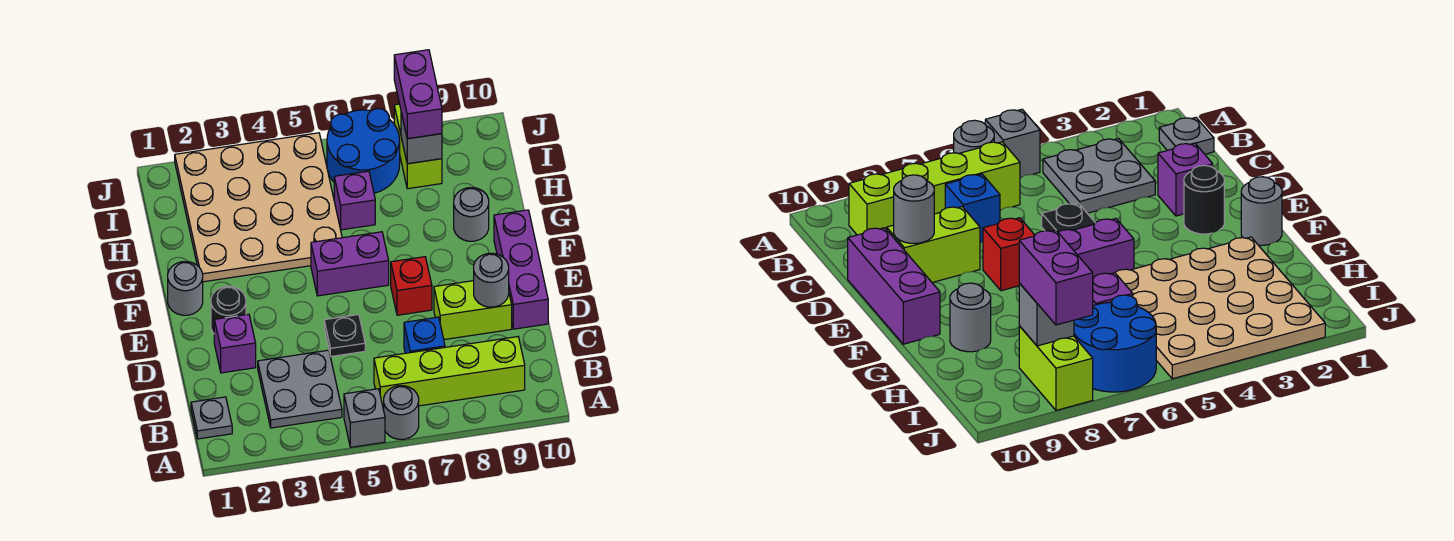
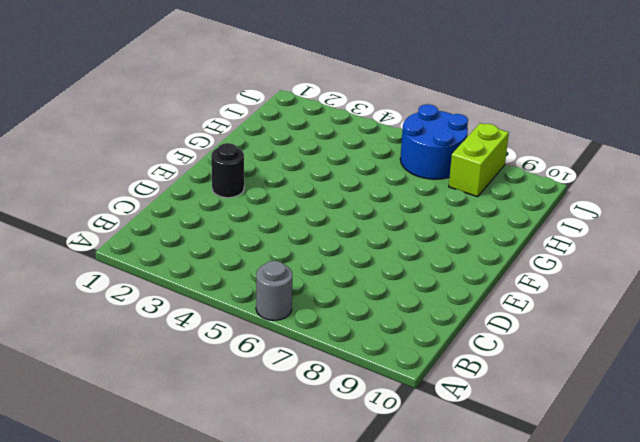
none -> grey brick A5 level 1
none -> grey plate B1 level 1
none -> grey plate B3:C4 level 1

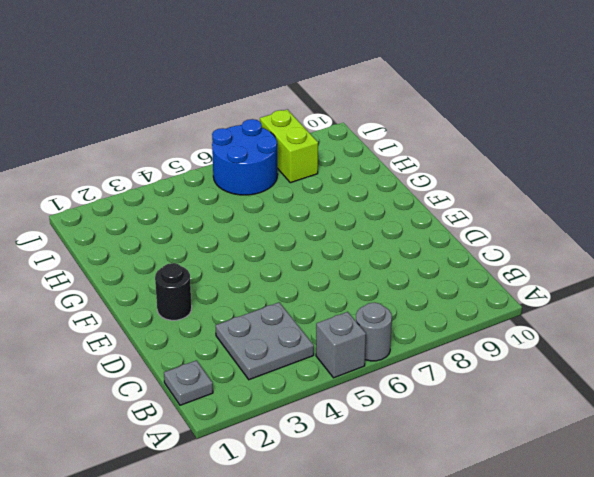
none -> lime brick B6:B9 level 1
none -> blue brick C7 level 1
none -> purple brick D2 level 1

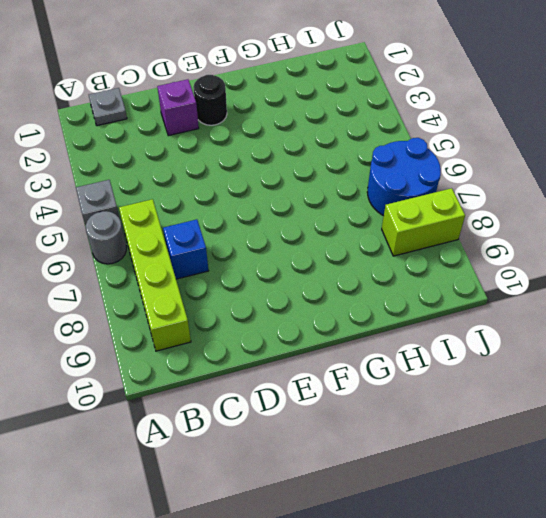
none -> grey plate B3:C4 level 1
none -> black plate D5 level 1
none -> lime brick D8:D9 level 1

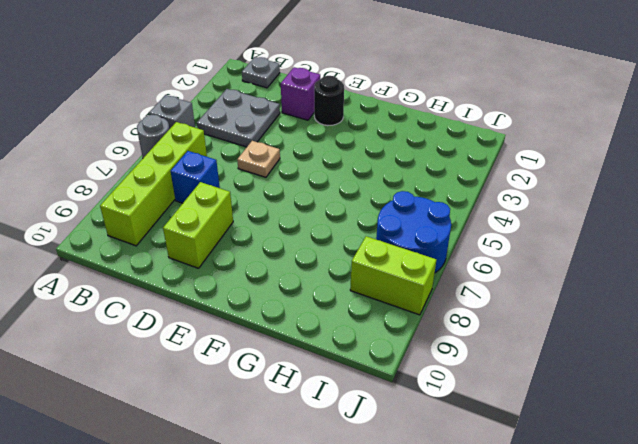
tan plate D5 level 1 -> black plate D5 level 1
none -> purple brick D10:F10 level 1
none -> red brick E7 level 1
none -> grey round brick F1 level 1

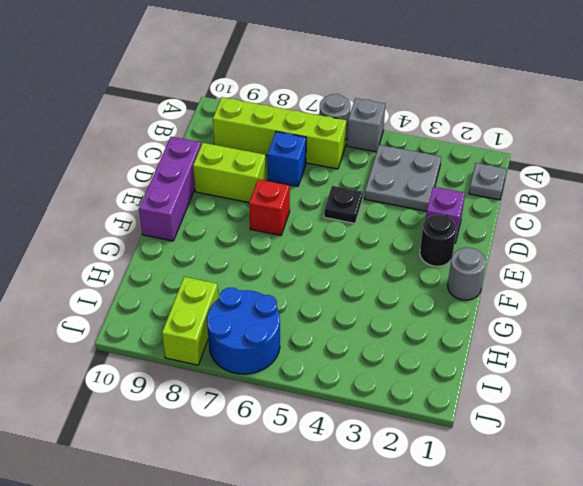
none -> purple brick F5:F6 level 1
none -> tan plate G2:J5 level 1
none -> grey round brick G9 level 1

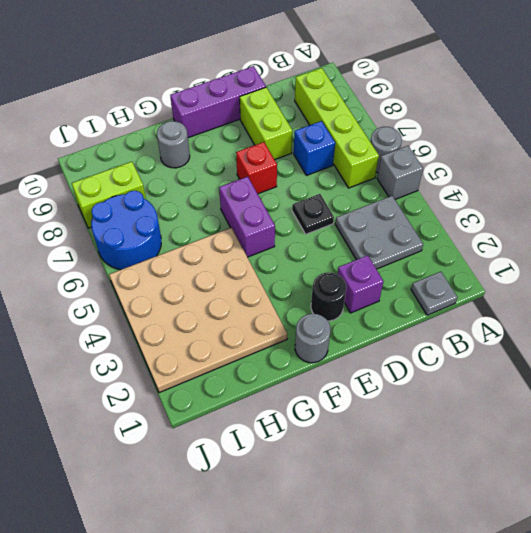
none -> purple brick H6 level 1
none -> grey round brick D9 level 2
none -> grey brick I8 level 2

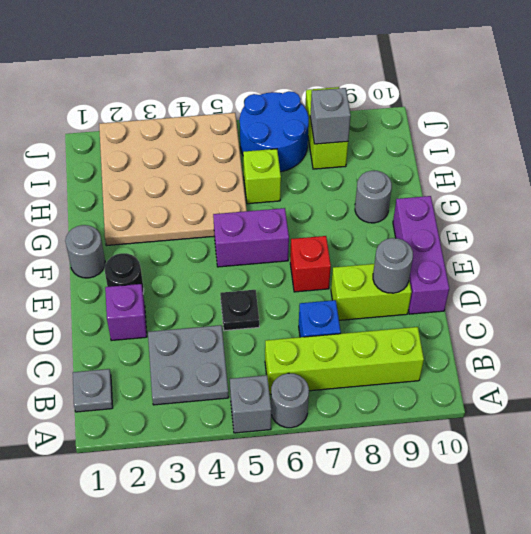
lime brick H6 level 1 -> purple brick H6 level 1
none -> purple brick I8:J8 level 3

